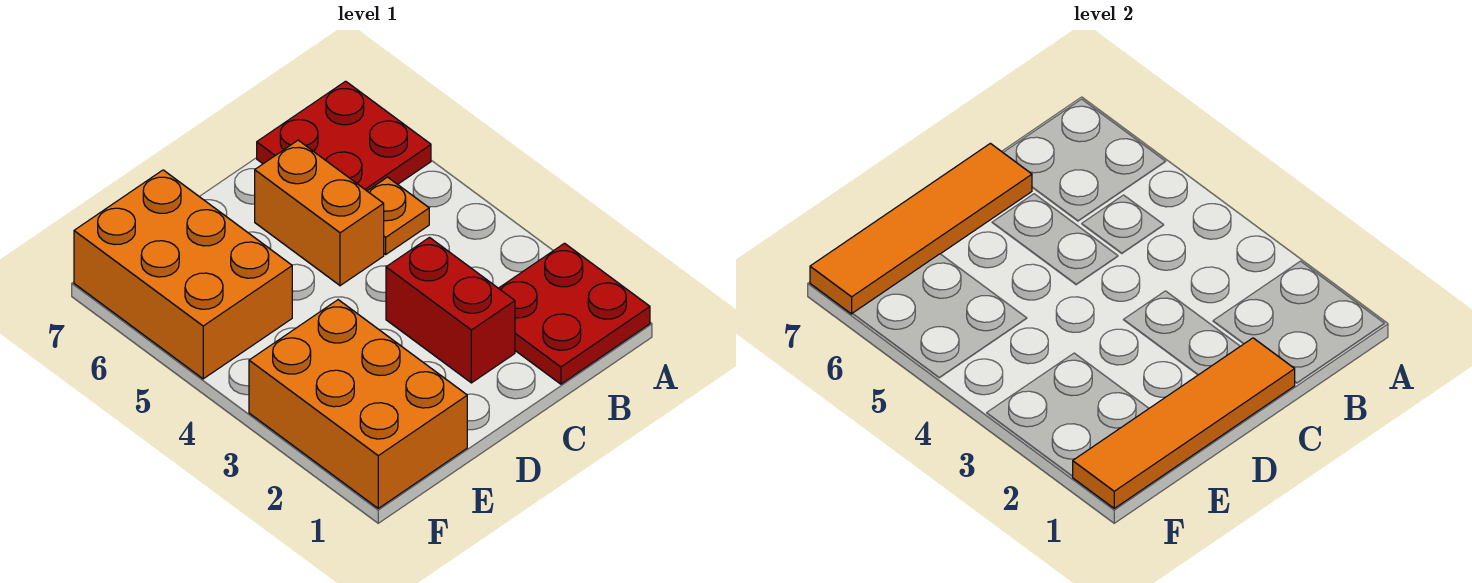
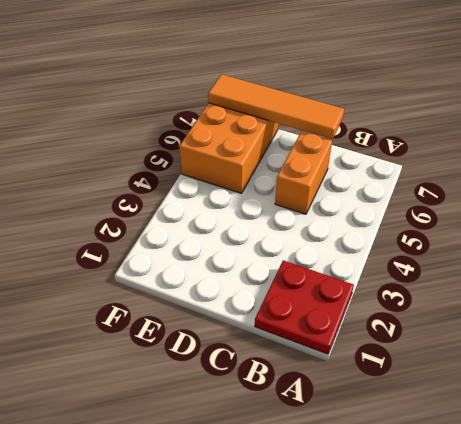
none -> red plate A6:B7 level 1
none -> orange plate B5 level 1

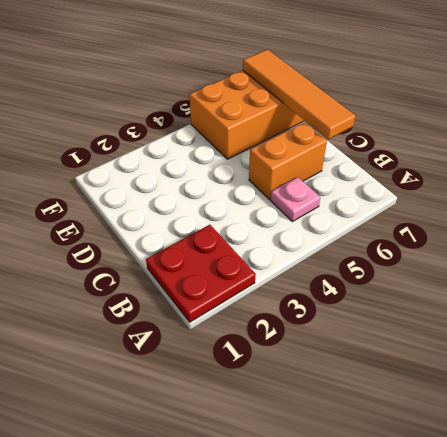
pink plate B5 level 1 -> orange plate B5 level 1
none -> red plate A6:B7 level 1
none -> red brick C2:C3 level 1

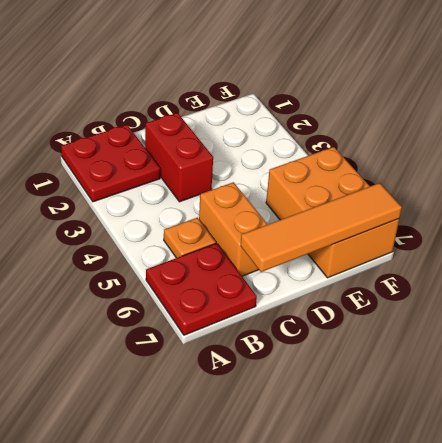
none -> orange brick E1:F3 level 1
none -> orange tile C1:F1 level 2

